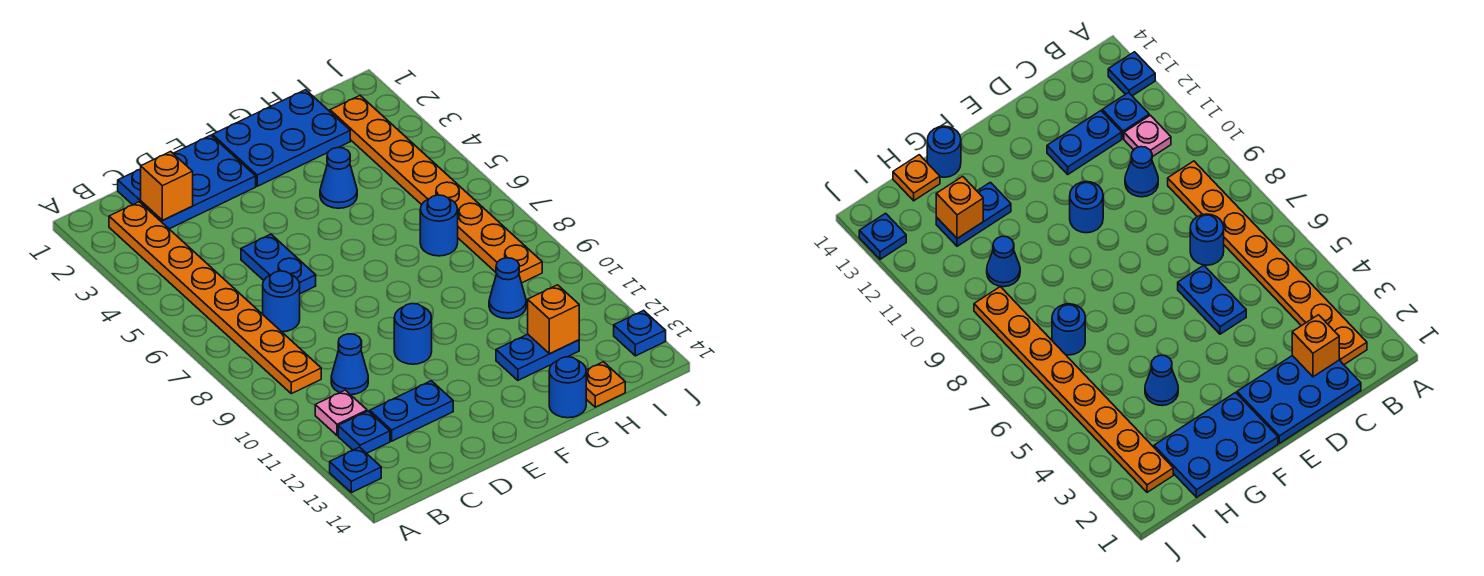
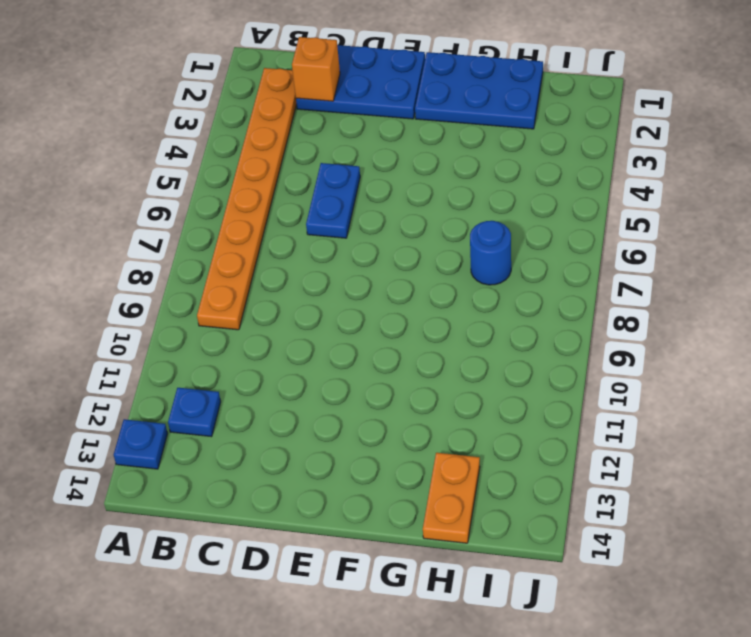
orange plate H13:H14 level 1 -> orange plate H14 level 1
none -> pink plate B11 level 1
none -> blue round brick C7 level 1
none -> blue cone C10 level 1

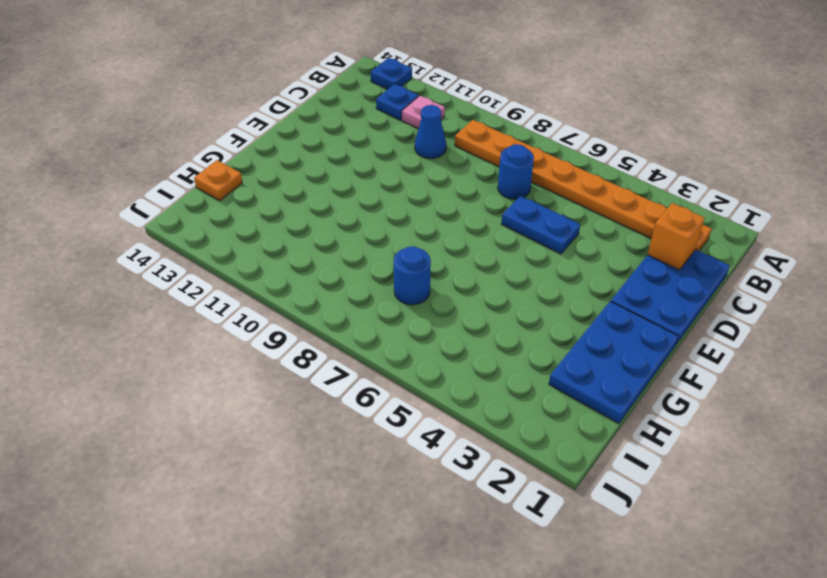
none -> blue plate C12:D12 level 1
none -> blue round brick E10 level 1
none -> blue cone G4 level 1

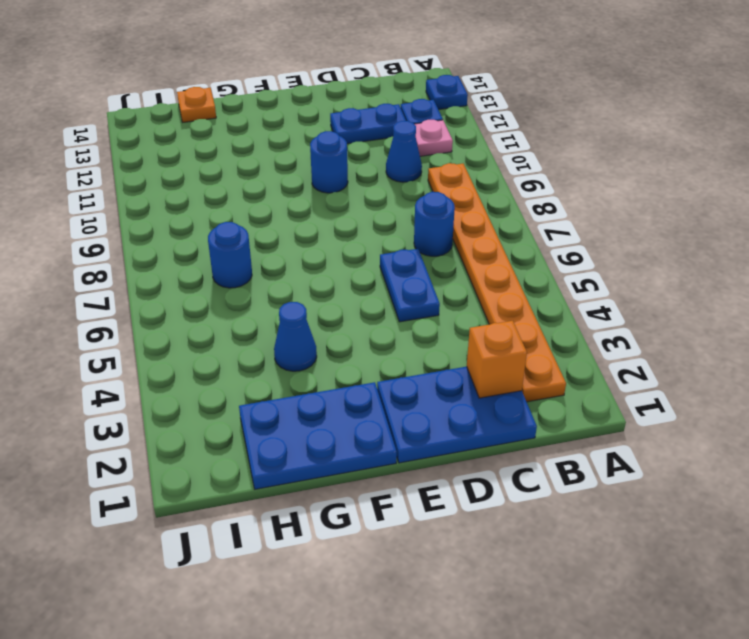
none -> blue plate G12:H12 level 1
none -> blue round brick G14 level 1
none -> blue cone H10 level 1

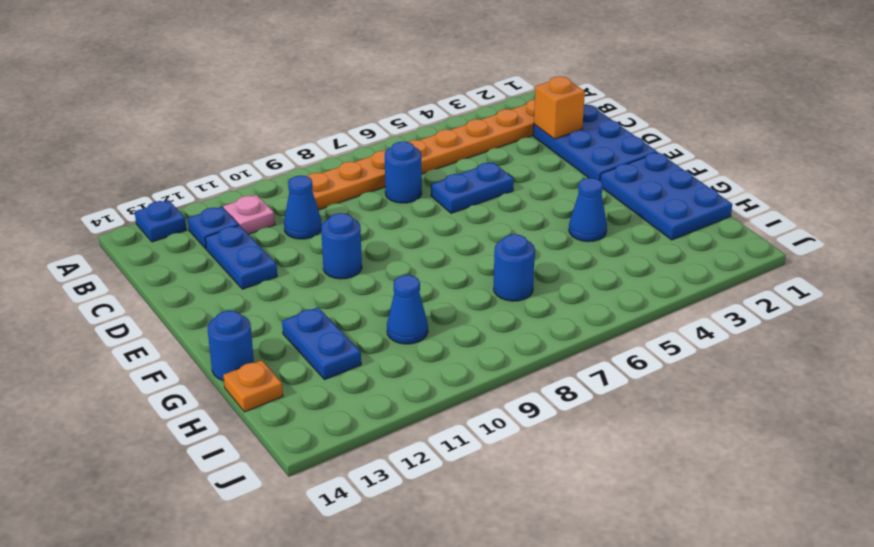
none -> orange plate I2:I9 level 1
none -> blue plate J13 level 1
none -> orange brick H12 level 2

